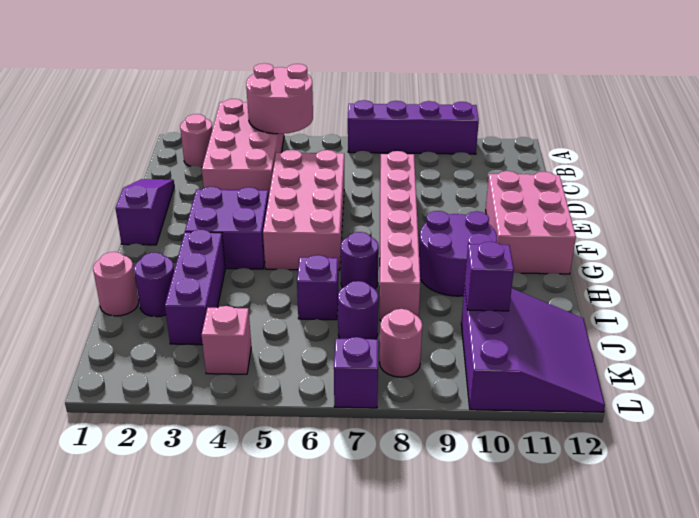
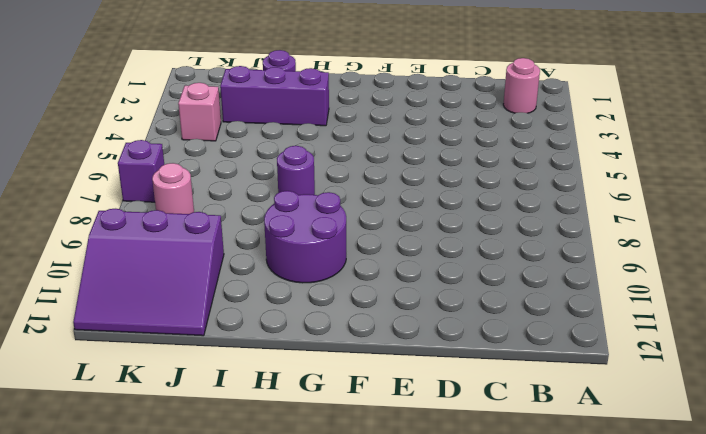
none -> pink brick A3:D4 level 1
none -> purple brick A7:A10 level 1
none -> purple slope D1:F1 level 1 top F

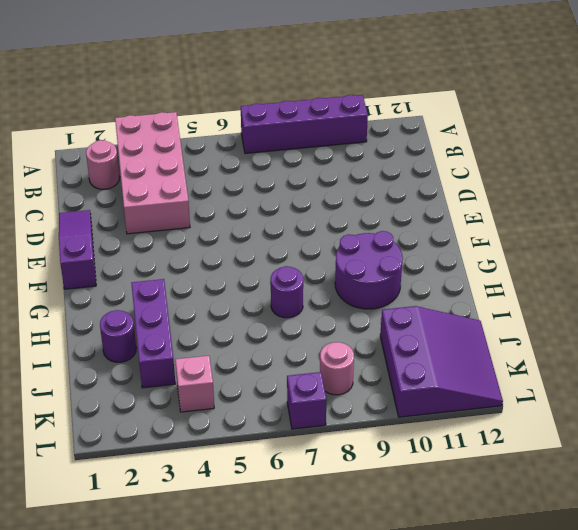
none -> pink brick D5:G6 level 1
none -> pink brick D8:I8 level 1
none -> pink brick E11:G12 level 1

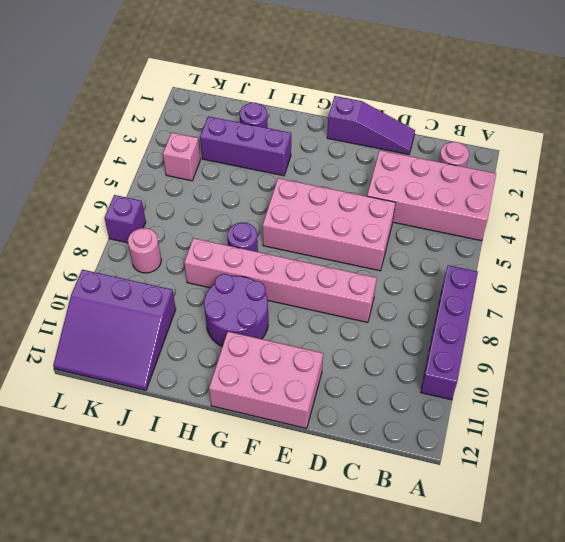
none -> purple brick F3:G4 level 1
none -> pink round brick I1 level 1
none -> purple brick I6 level 1

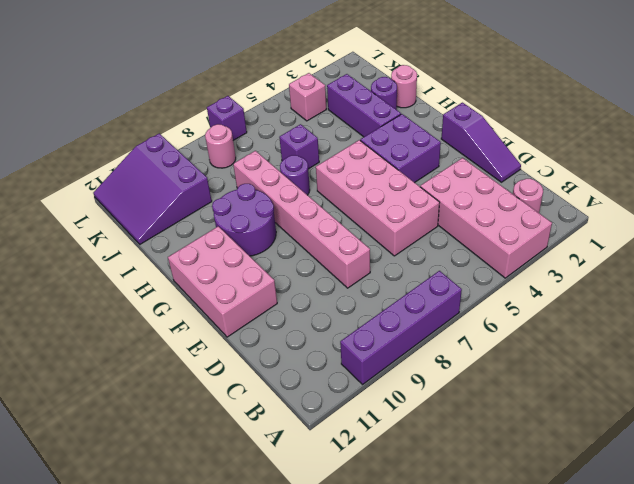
none -> purple round brick J7 level 1
none -> pink round brick A4:B5 level 2
none -> purple brick J10 level 2

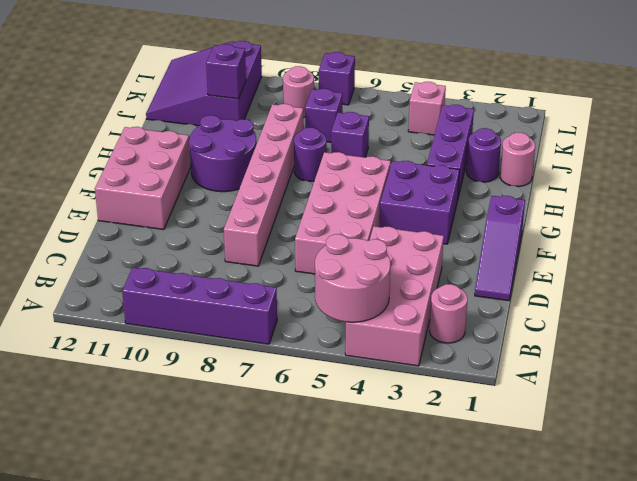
purple brick J7 level 1 -> purple round brick J7 level 1

